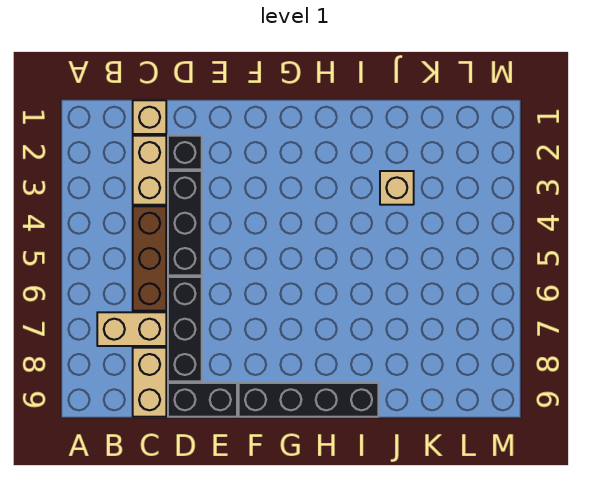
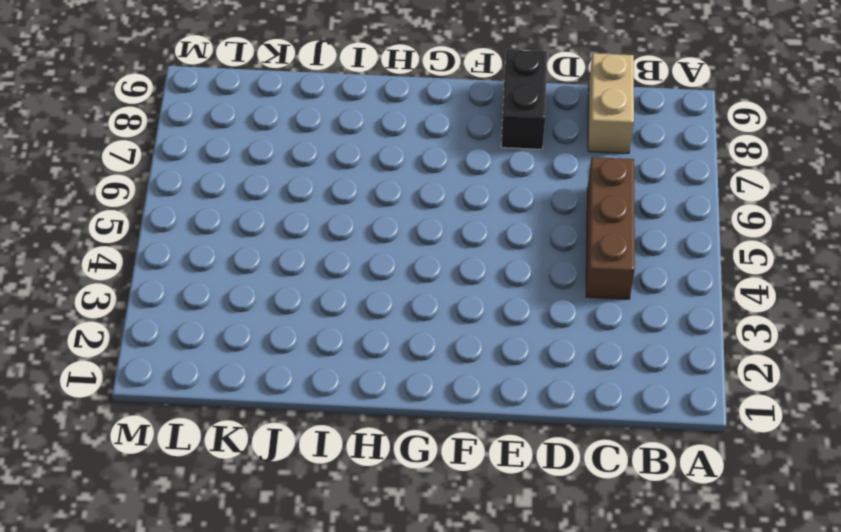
black brick E8:E9 level 1 -> black brick D9:E9 level 1
none -> tan brick B7:C7 level 1
none -> tan brick C1 level 1

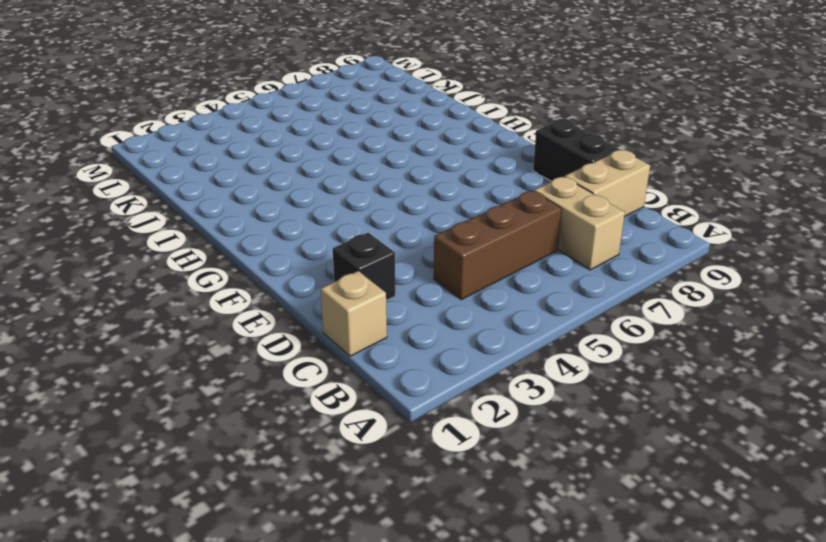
none -> tan brick C2:C3 level 1
none -> black brick D3:D5 level 1

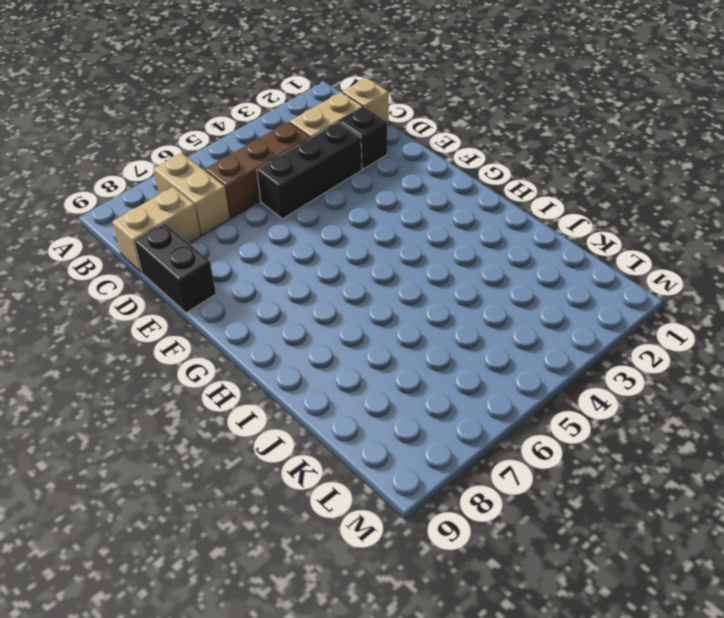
none -> black brick D6:D8 level 1
none -> black brick F9:I9 level 1

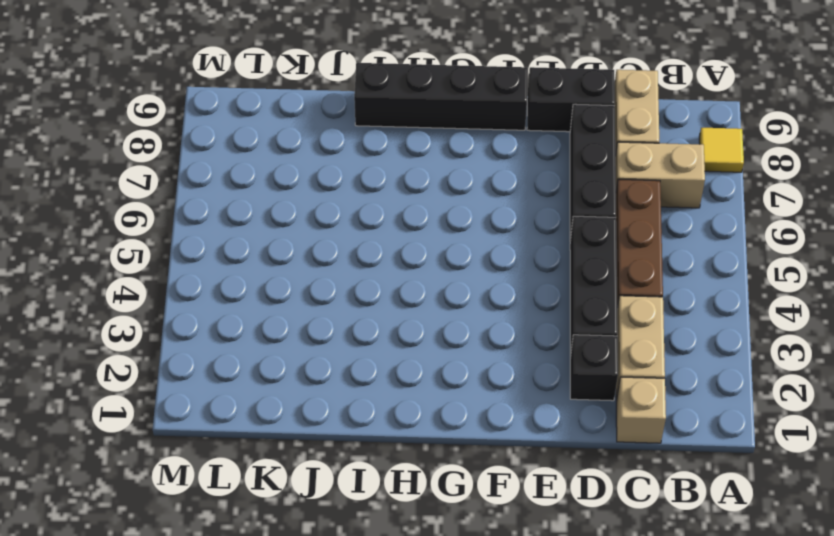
yellow tile A8 level 1 -> none
none -> tan brick J3 level 1

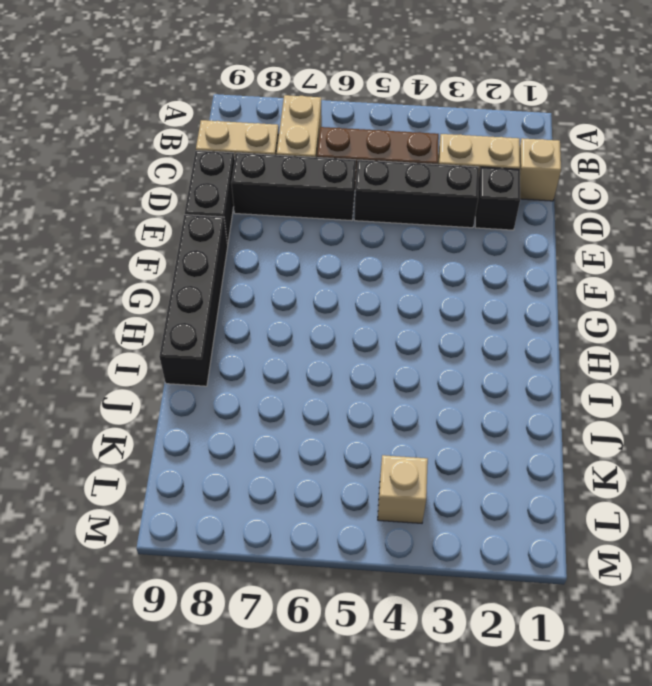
tan brick L4 level 1 -> tan brick J3 level 1

